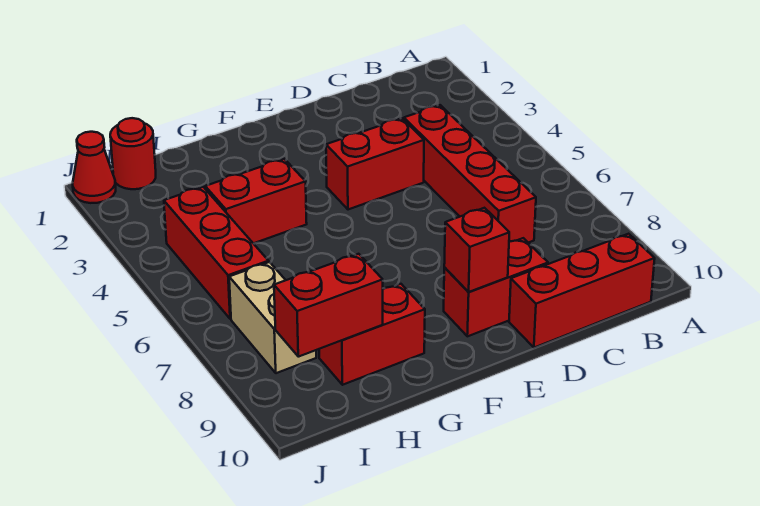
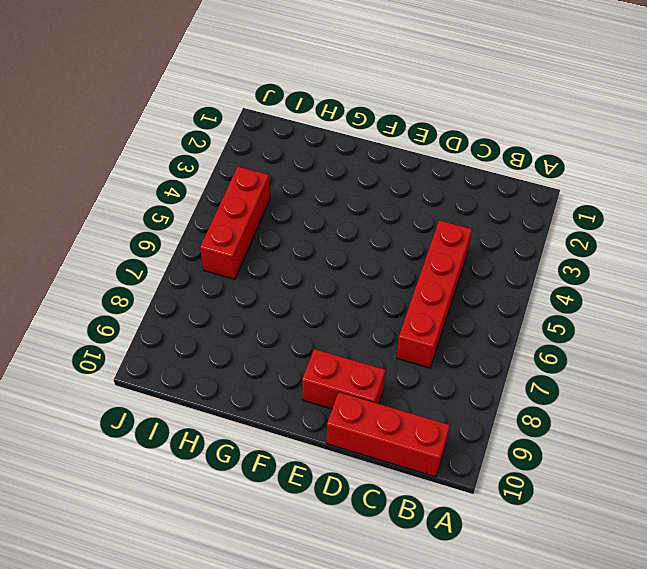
none -> red brick D4:E4 level 1
none -> red brick G4:H4 level 1
none -> red brick G9:H9 level 1

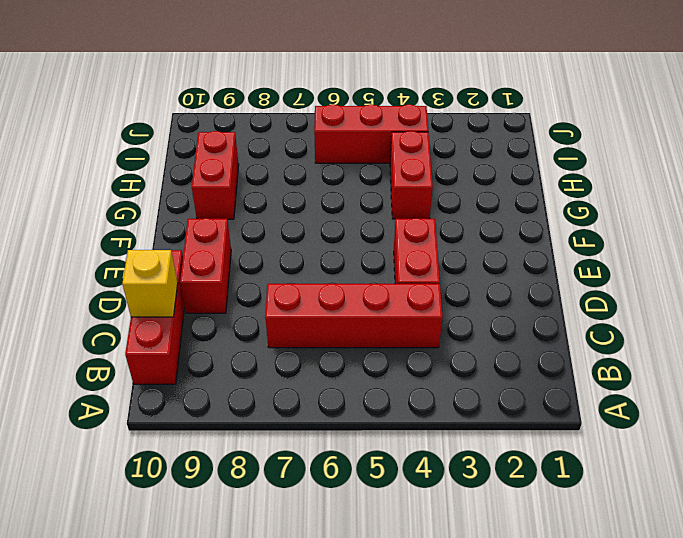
yellow brick C10 level 2 -> none
none -> red round brick I1 level 1
none -> tan brick I7:I8 level 1
none -> red cone J1 level 1

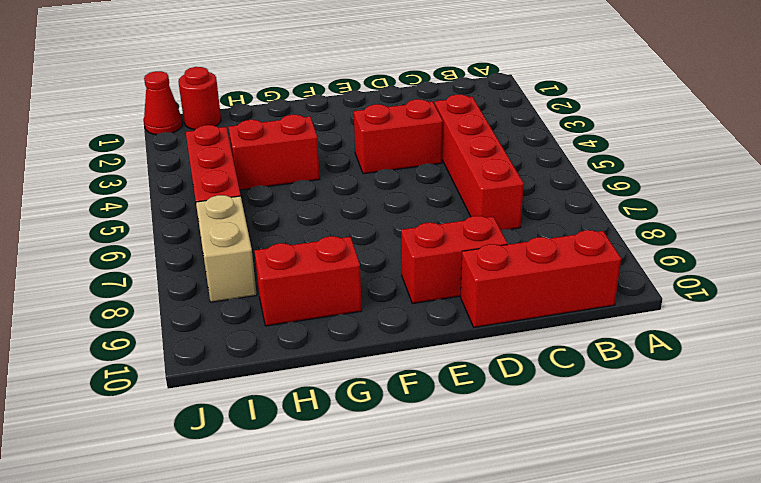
none -> red brick E9 level 2
none -> red brick H9:I9 level 2

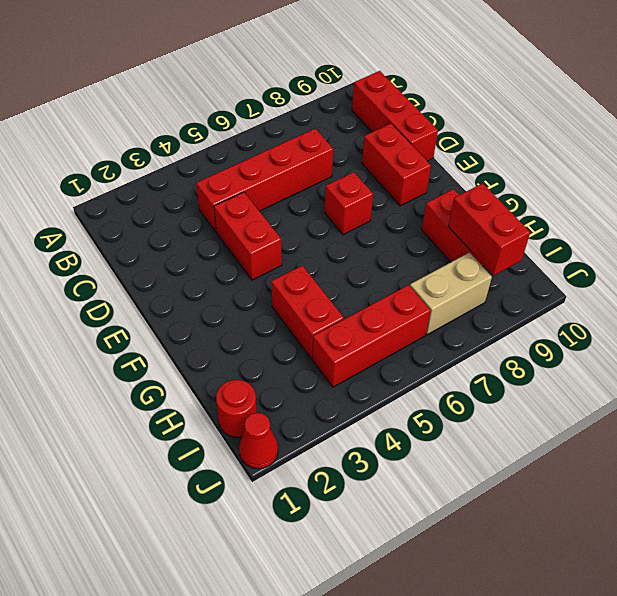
red brick E7 level 1 -> red brick E9 level 2

